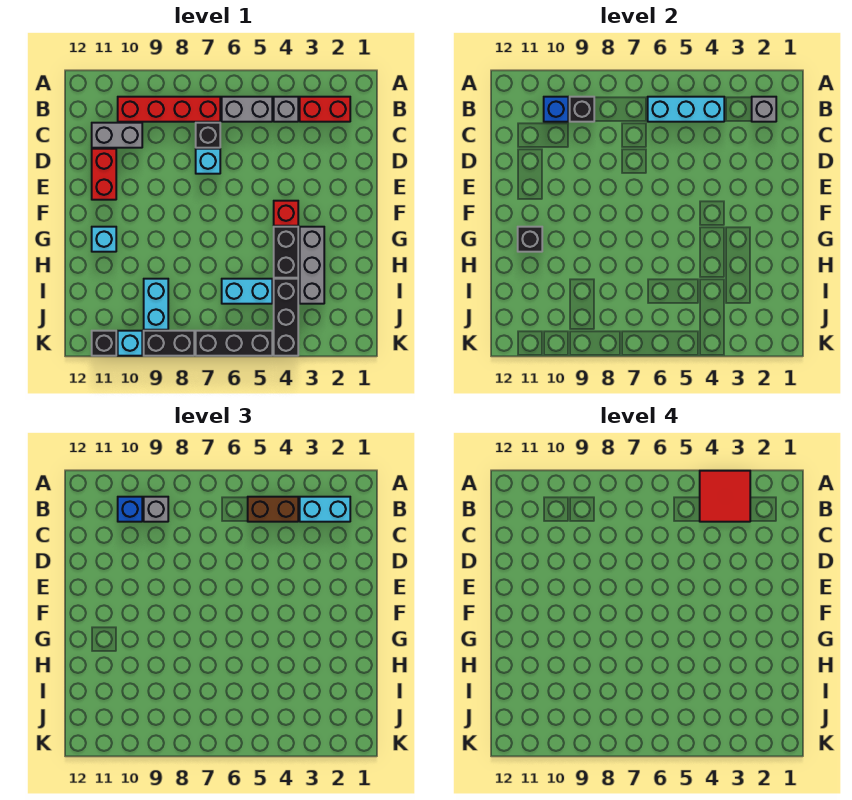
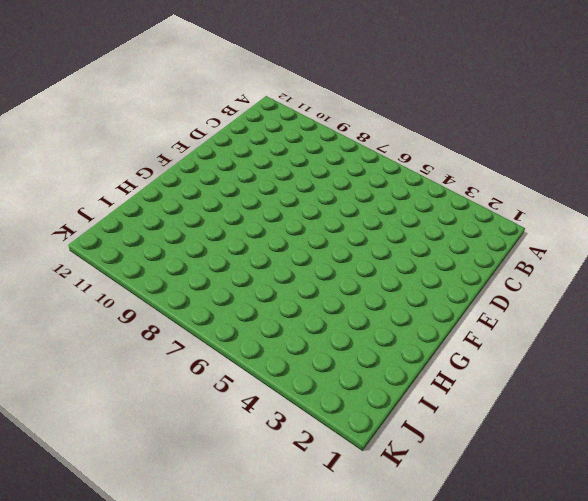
none -> red brick B2:B3 level 1
none -> grey brick B4 level 1
none -> grey brick B5:B6 level 1

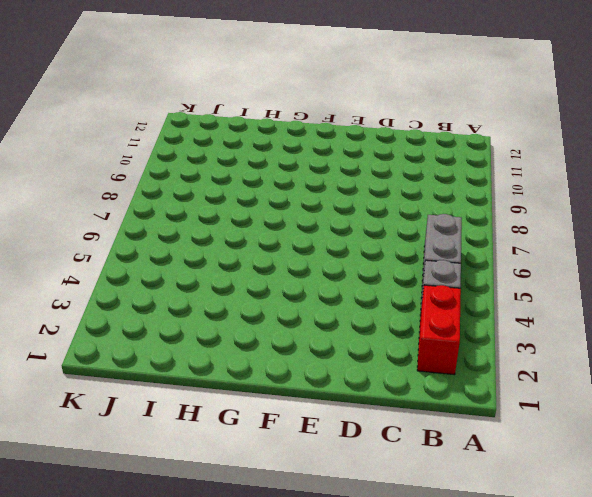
none -> red brick B7:B10 level 1
none -> black brick C7 level 1
none -> grey brick C10:C11 level 1

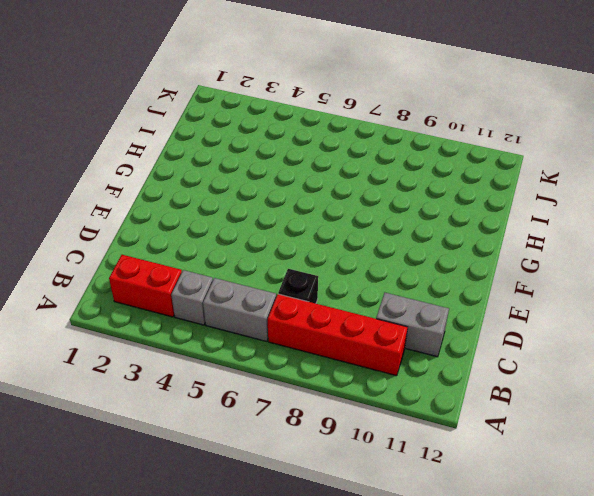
none -> cyan brick D7 level 1
none -> red brick D11:E11 level 1
none -> red brick F4 level 1

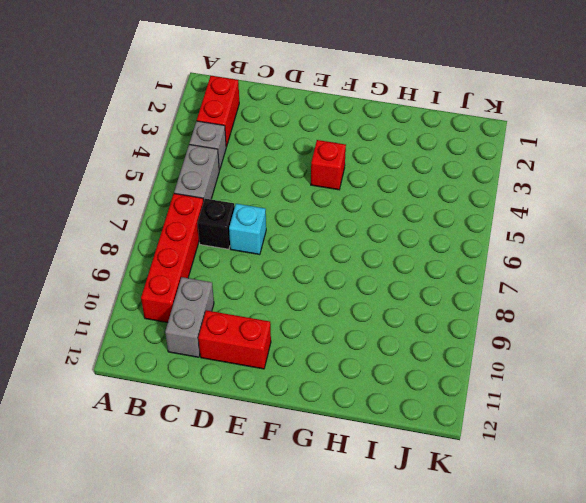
none -> grey brick G3:I3 level 1
none -> black brick G4:H4 level 1
none -> cyan brick G11 level 1

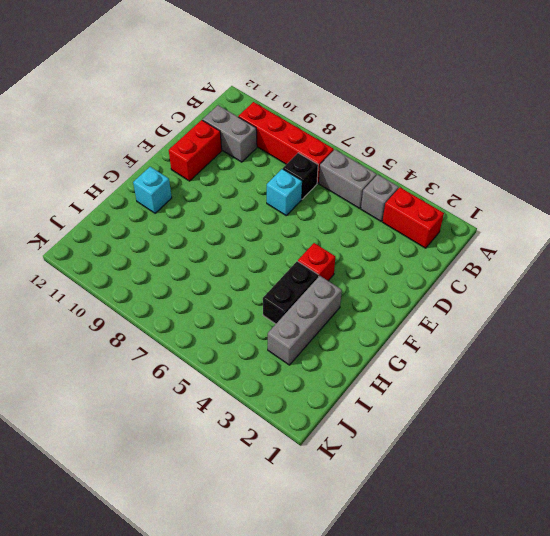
none -> black brick I4:K4 level 1
none -> cyan brick I5:I6 level 1
none -> cyan brick I9:J9 level 1

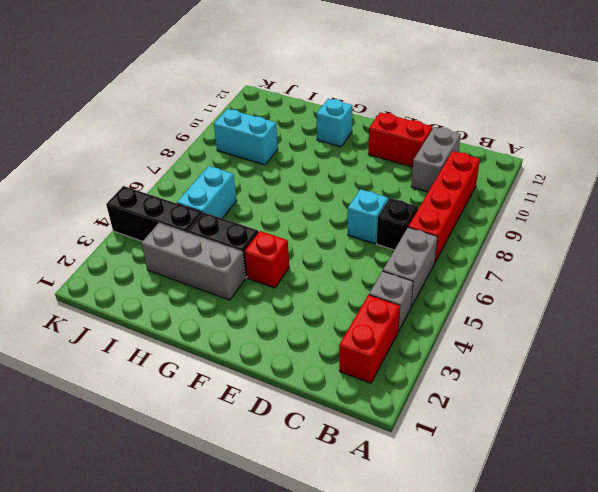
none -> black brick K5:K7 level 1
none -> black brick K8:K9 level 1
none -> cyan brick K10 level 1

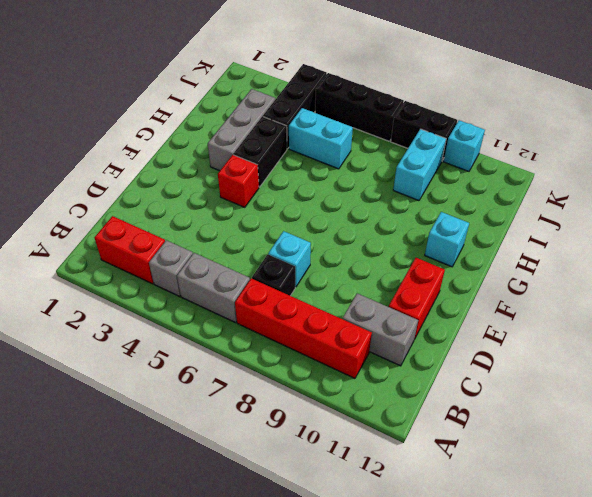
none -> black brick K11 level 1
none -> grey brick B2 level 2
none -> cyan brick B4:B6 level 2

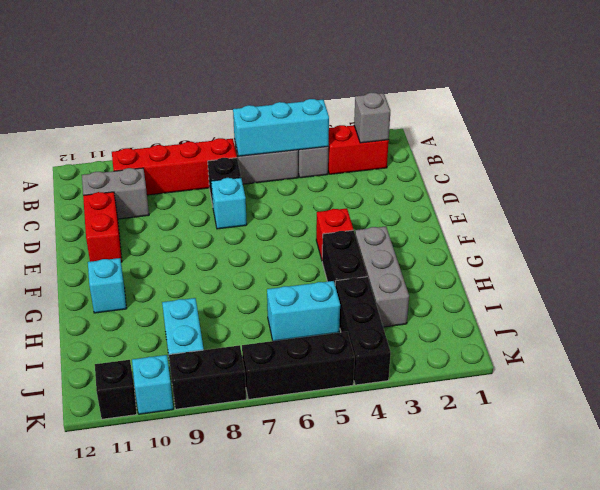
none -> black brick B9 level 2
none -> blue brick B10 level 2
none -> black brick G11 level 2

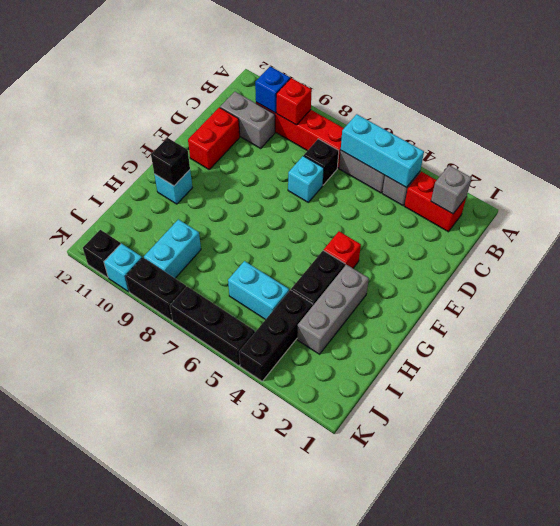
red brick B9 level 2 -> black brick B9 level 2
none -> cyan brick B2:B3 level 3
none -> brown brick B4:B5 level 3
none -> grey brick B9 level 3

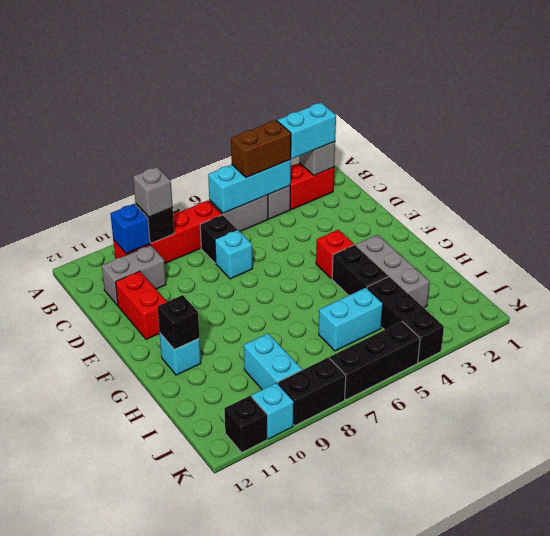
none -> blue brick B10 level 3
none -> red tile A3:B4 level 4

